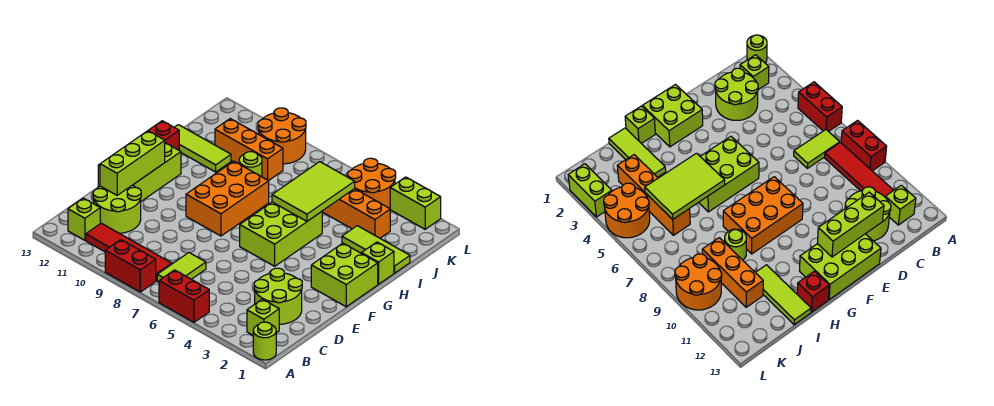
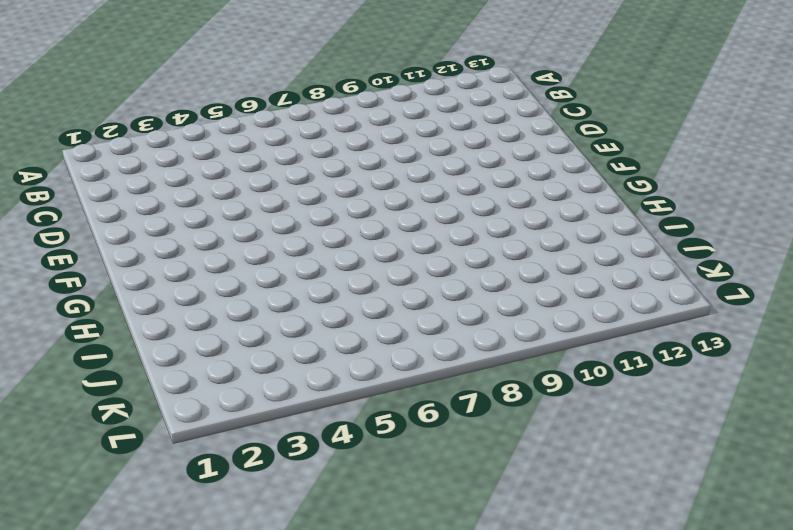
none -> lime round brick A1 level 1
none -> red brick A5:A6 level 1
none -> red brick A8:A9 level 1

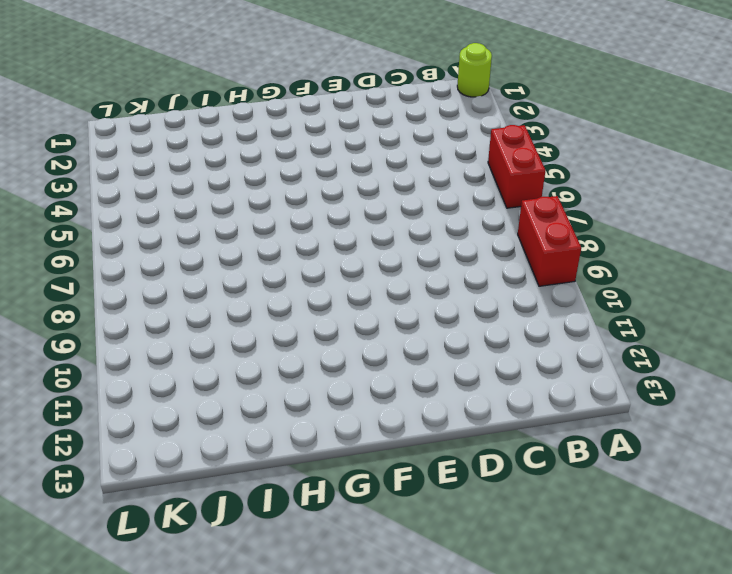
none -> lime brick B2 level 1
none -> lime tile B7:C7 level 1
none -> red tile B8:B11 level 1

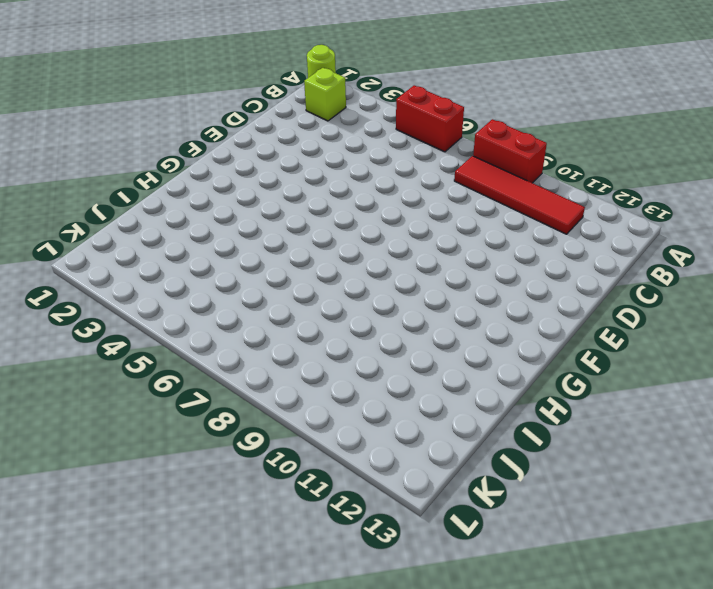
none -> lime tile B7:C7 level 1
none -> lime brick B12 level 1
none -> lime round brick C2:D3 level 1

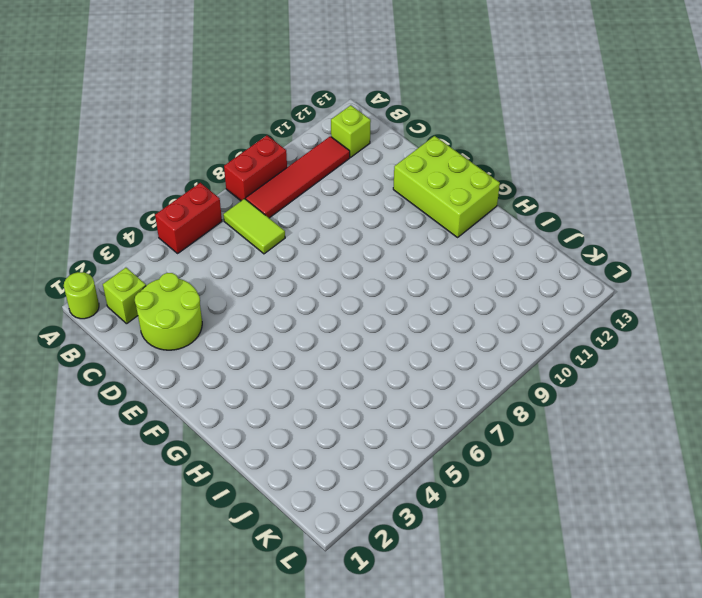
none -> lime round brick C11:D12 level 1
none -> lime brick F1:G2 level 1
none -> lime brick F5:H6 level 1

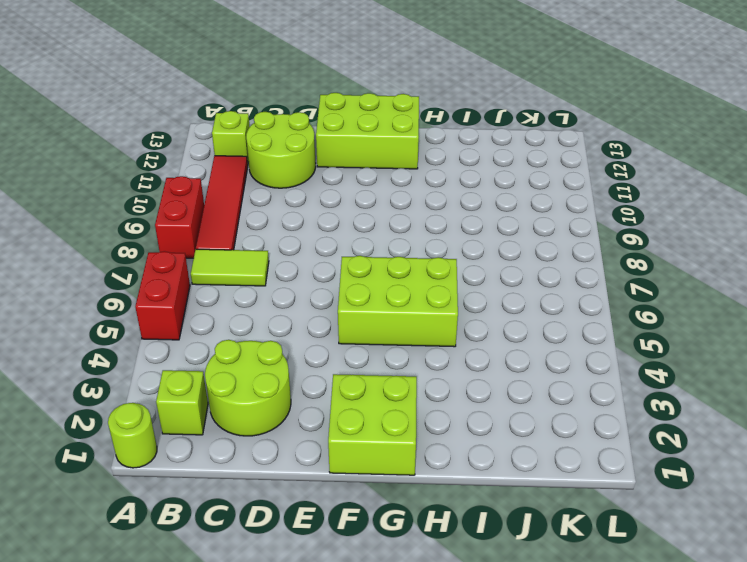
none -> orange brick F8:H9 level 1
none -> lime brick H1 level 1
none -> red brick H13 level 1

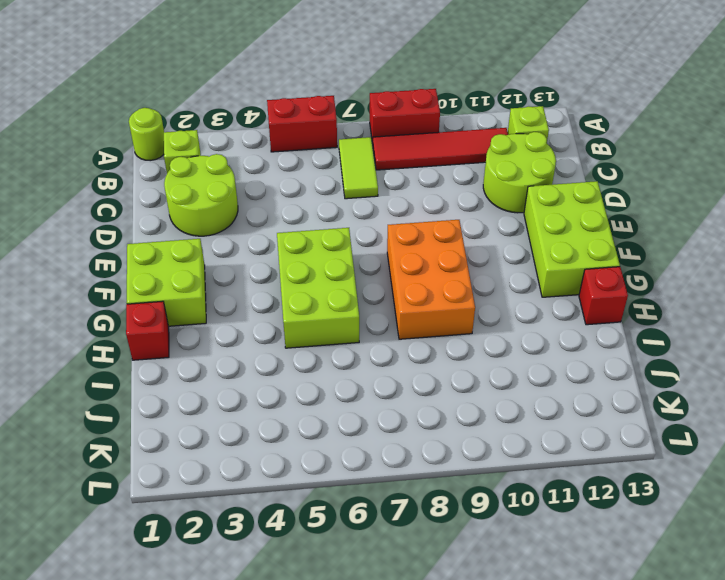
red brick H1 level 1 -> lime brick H1 level 1
none -> lime tile I1:I3 level 1
none -> lime round brick I9 level 1
none -> lime tile I11:I13 level 1

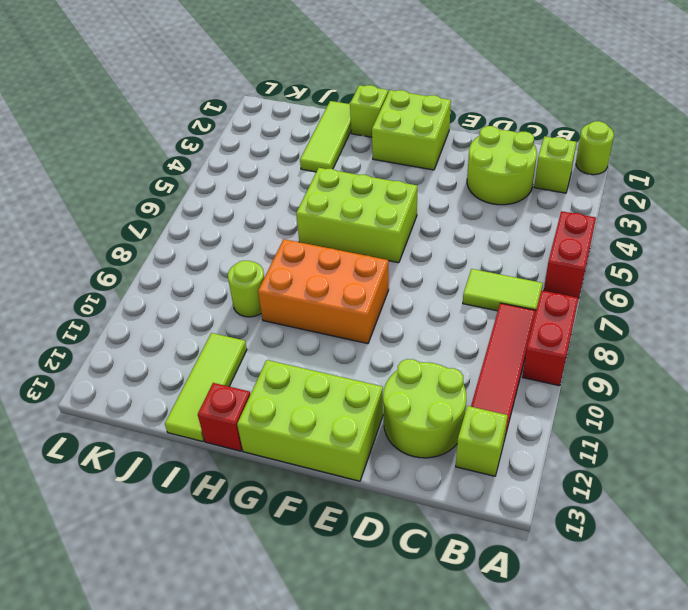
none -> orange brick J3:J6 level 1
none -> orange brick J9:J11 level 1
none -> orange round brick K4:L5 level 1

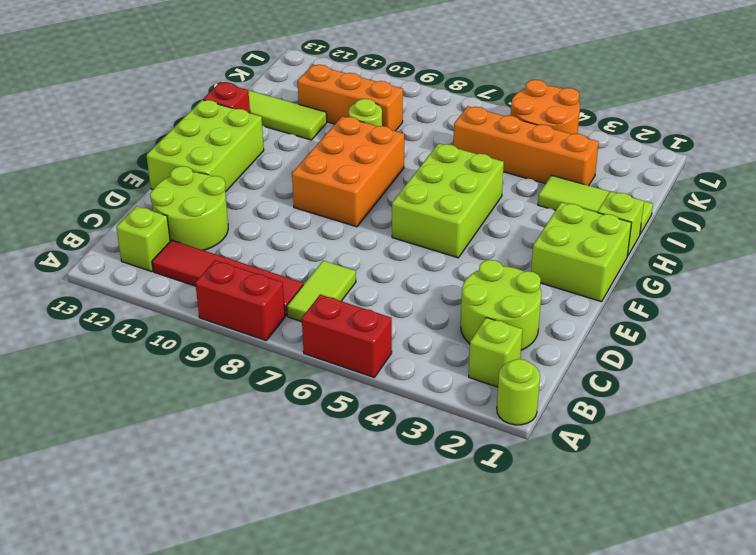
none -> orange round brick K9:L10 level 1
none -> lime brick L2:L3 level 1
none -> lime brick D12:F12 level 2

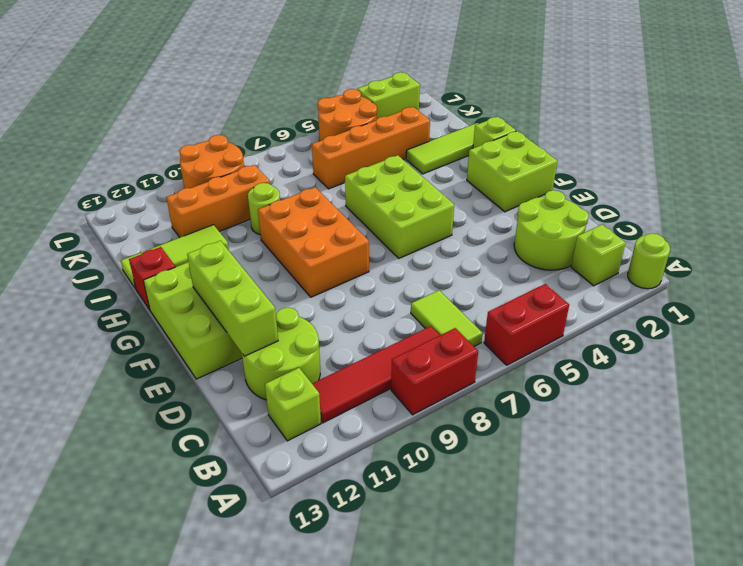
none -> lime tile H5:J6 level 2

